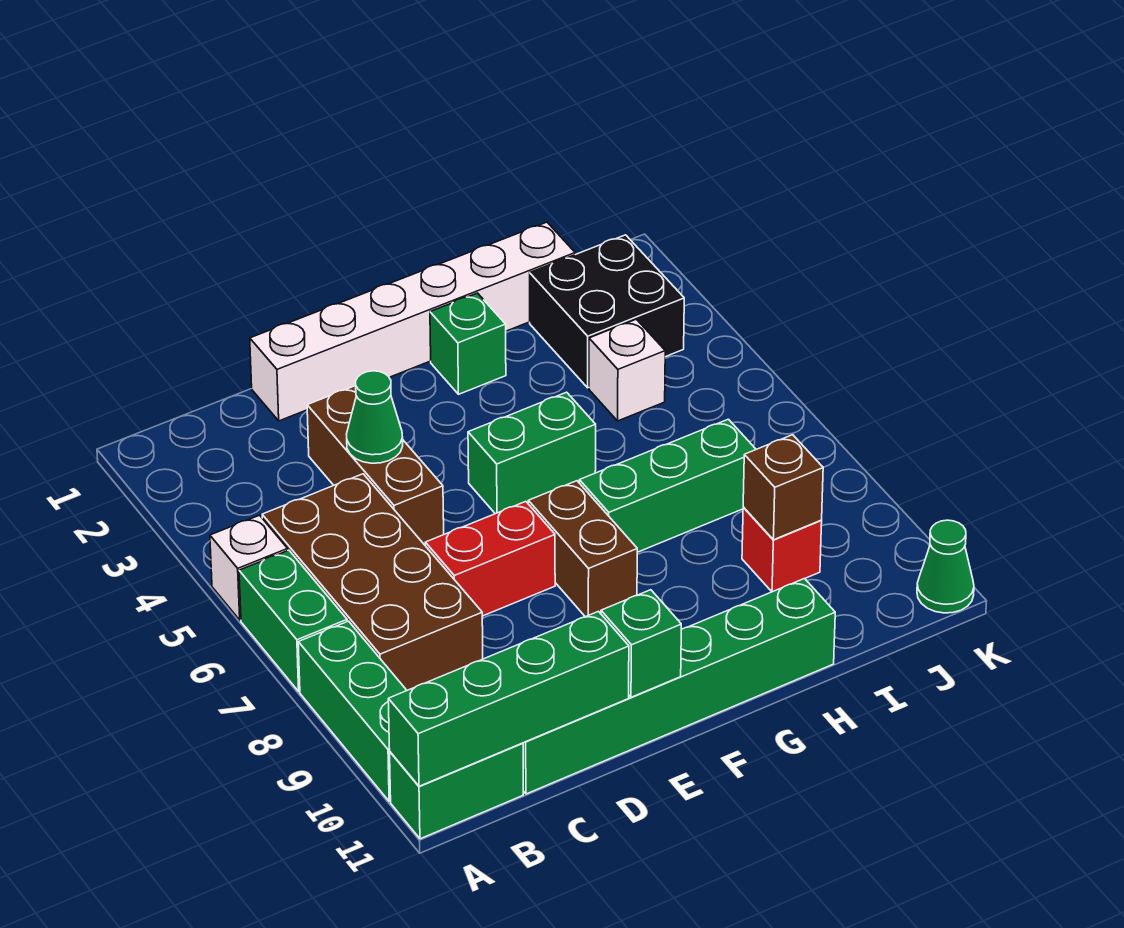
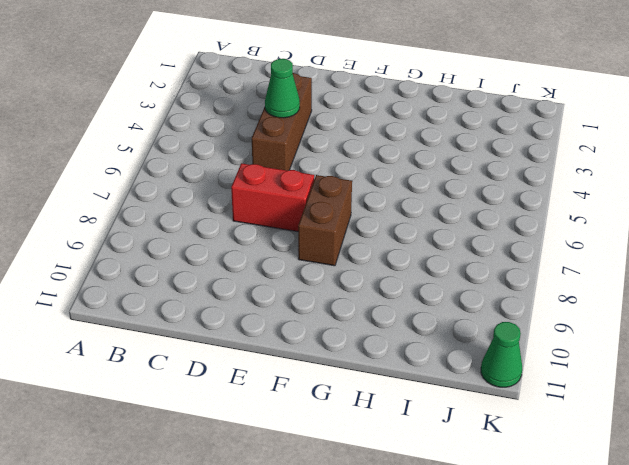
none -> white brick A5 level 1
none -> green brick A6:A7 level 1
none -> green brick A8:A10 level 1

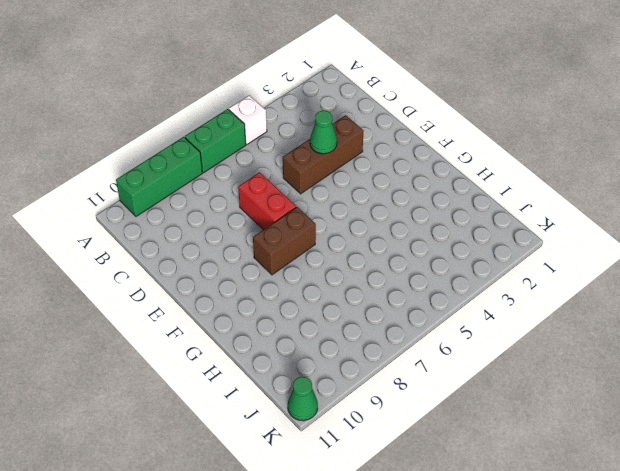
none -> green brick A11:B11 level 1
none -> brown brick B5:C8 level 1
none -> green brick C11:H11 level 1

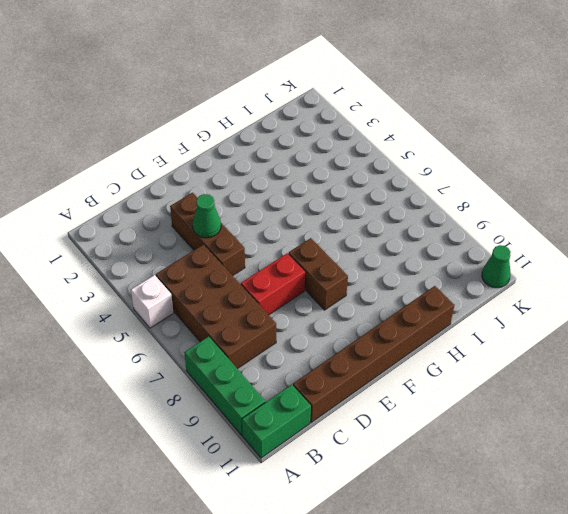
brown brick C11:H11 level 1 -> green brick C11:H11 level 1
none -> green brick A6:A7 level 1
none -> white brick D1:I1 level 1
none -> green brick F5:G5 level 1

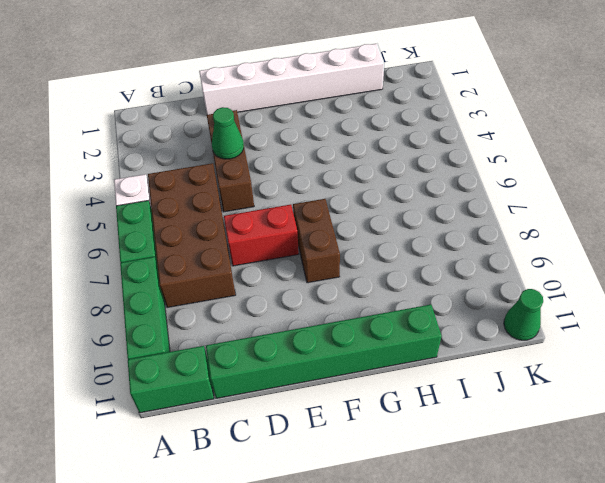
none -> green brick F5:G5 level 1
none -> green brick G2 level 1
none -> green brick G7:I7 level 1

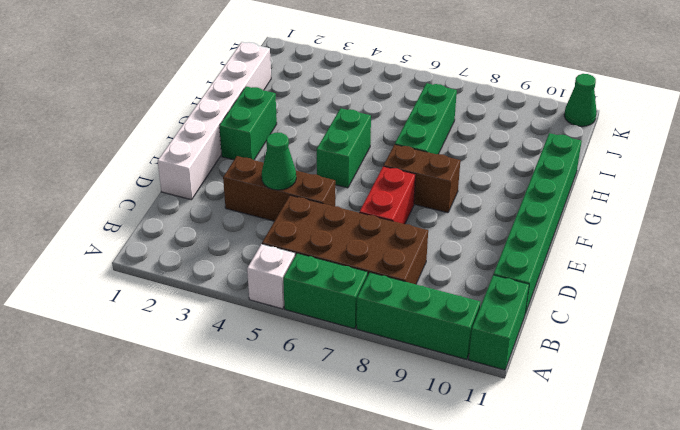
green brick F2:G2 level 1 -> green brick G2 level 1
none -> black brick I2:J3 level 1
none -> white brick I4 level 1
none -> red brick I9 level 1

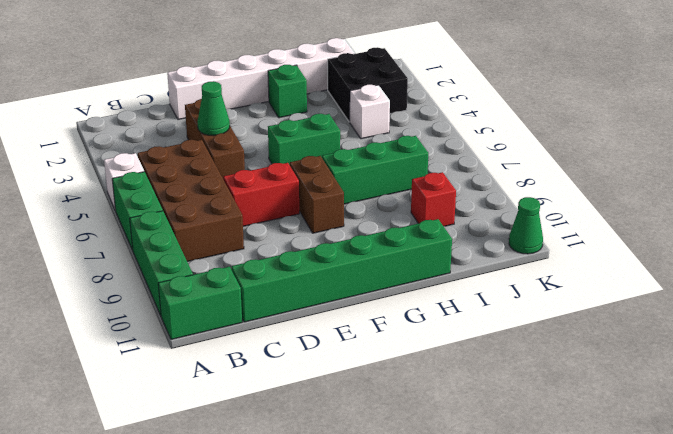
none -> green brick A11:D11 level 2
none -> green brick E11 level 2
none -> brown brick I9 level 2

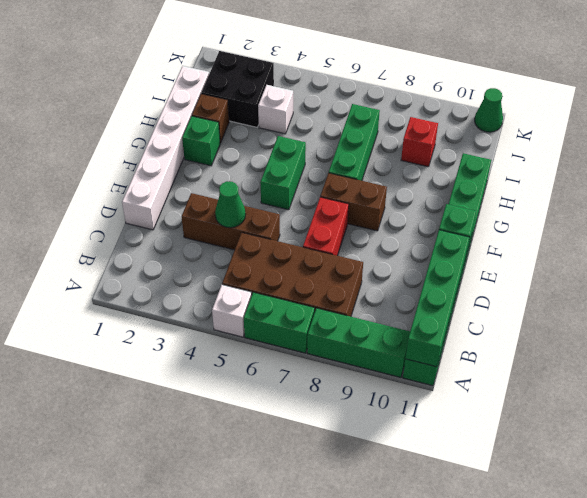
brown brick H2 level 1 -> brown brick I9 level 2

